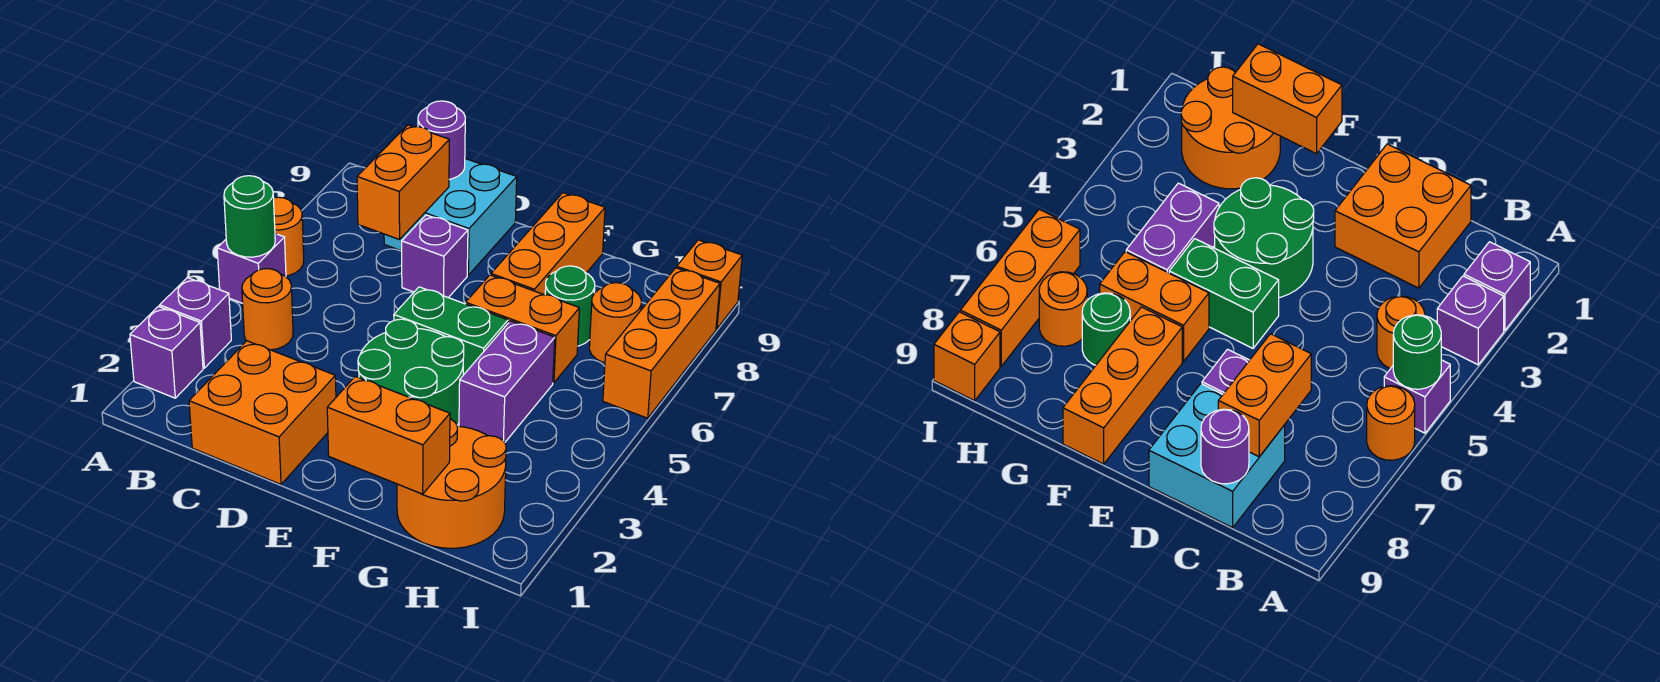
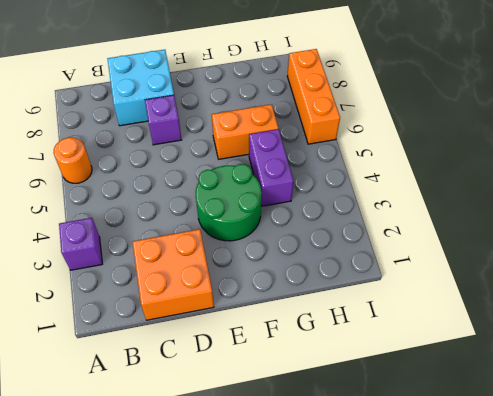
none -> purple brick A2 level 1
none -> purple brick A5 level 1
none -> orange round brick B4 level 1

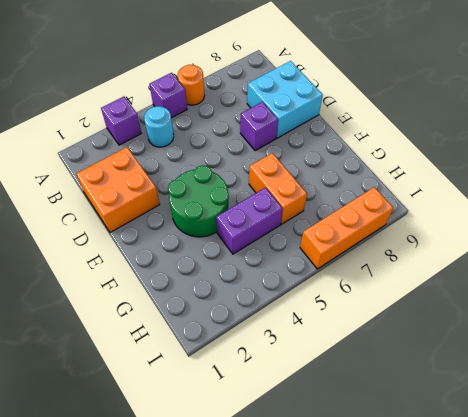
cyan round brick B4 level 1 -> orange round brick B4 level 1
none -> purple brick A2 level 1
none -> green brick E5:F5 level 1
none -> orange brick F7:F9 level 1

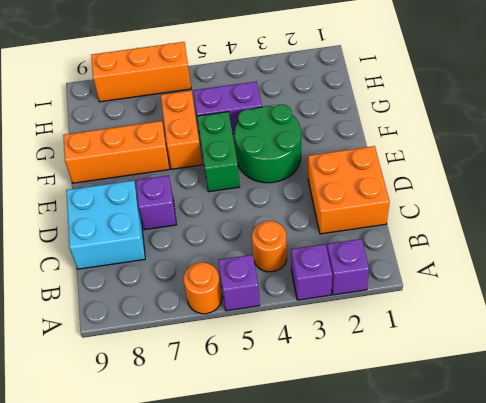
none -> orange round brick G1:H2 level 1
none -> green round brick G7 level 1
none -> orange round brick H7 level 1

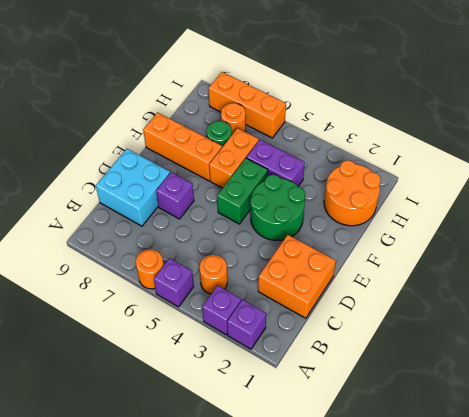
none -> orange brick I9 level 1
none -> green round brick A5 level 2
none -> orange brick C7:C8 level 2

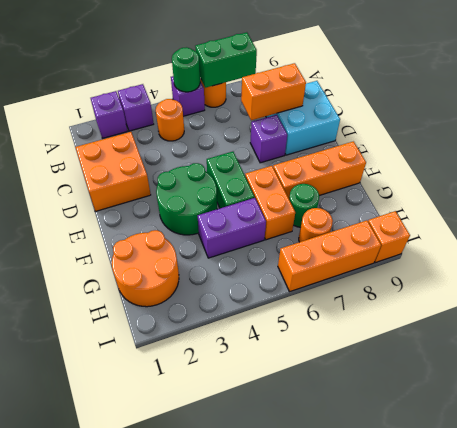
green brick A6:A7 level 2 -> none
none -> purple round brick C9 level 2
none -> orange brick F1:G1 level 2

